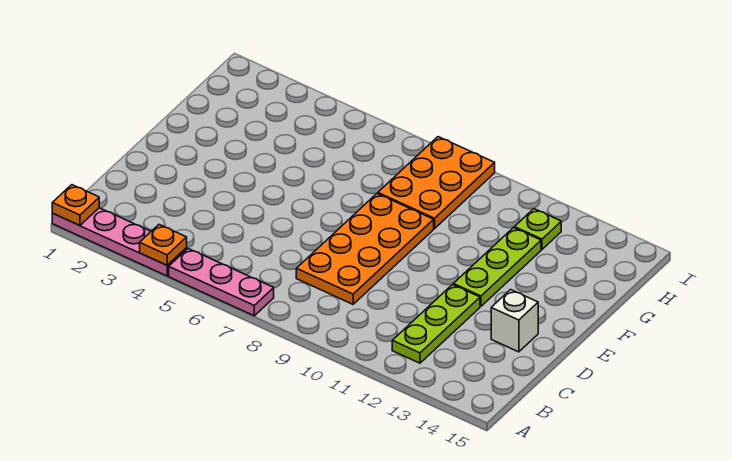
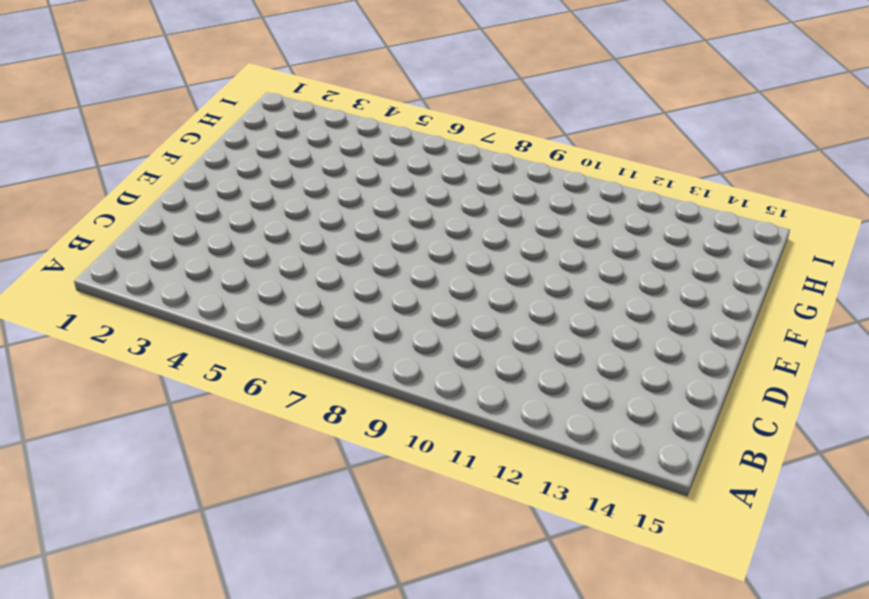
none -> pink plate A1:A4 level 1
none -> pink plate A5:A7 level 1

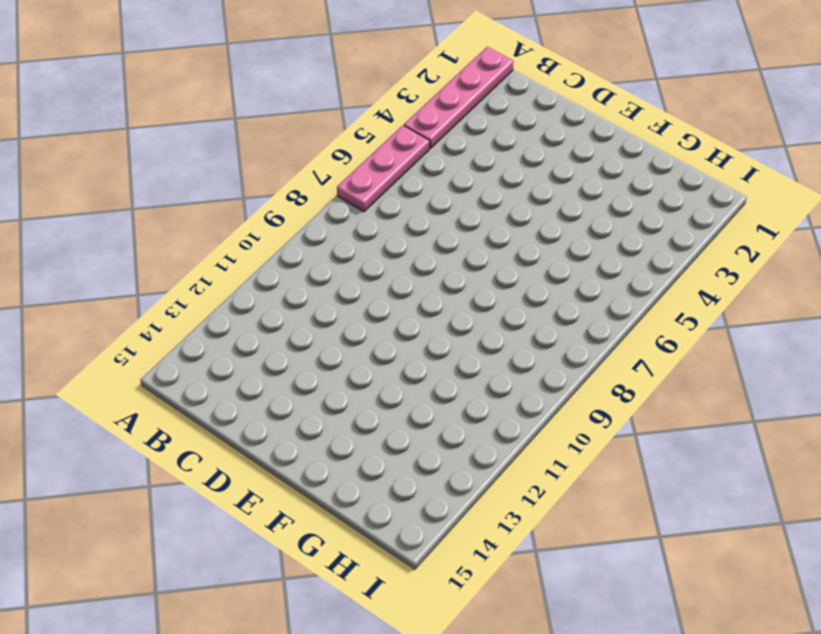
none -> lime plate B12:D12 level 1
none -> orange plate C8:F9 level 1

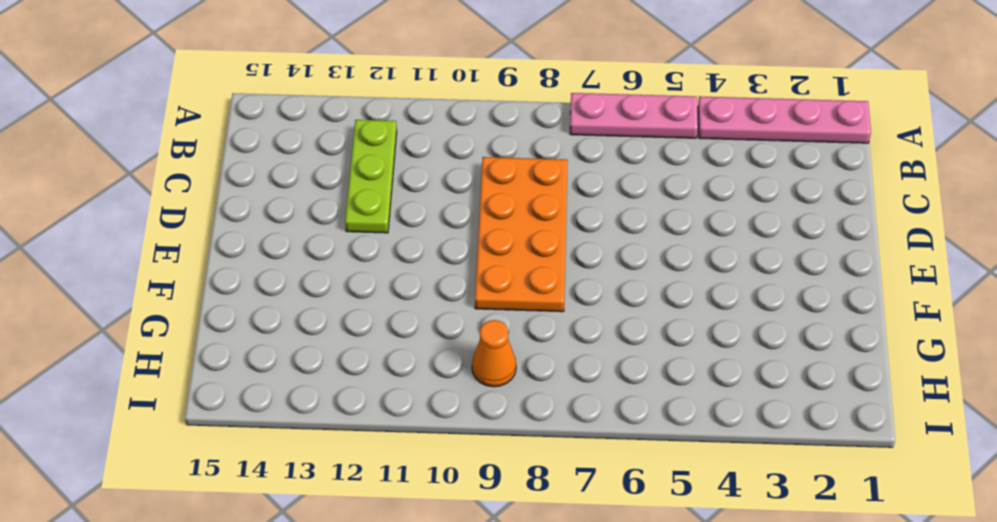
orange cone H9 level 1 -> orange plate G8:I9 level 1
none -> white brick D14 level 1
none -> lime plate E12:G12 level 1

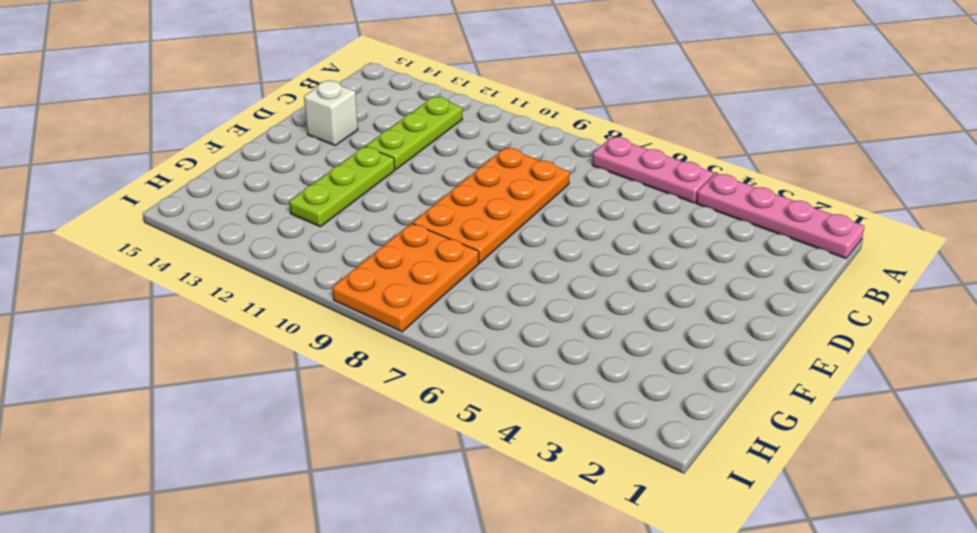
none -> lime plate H12 level 1
none -> orange plate A1 level 2

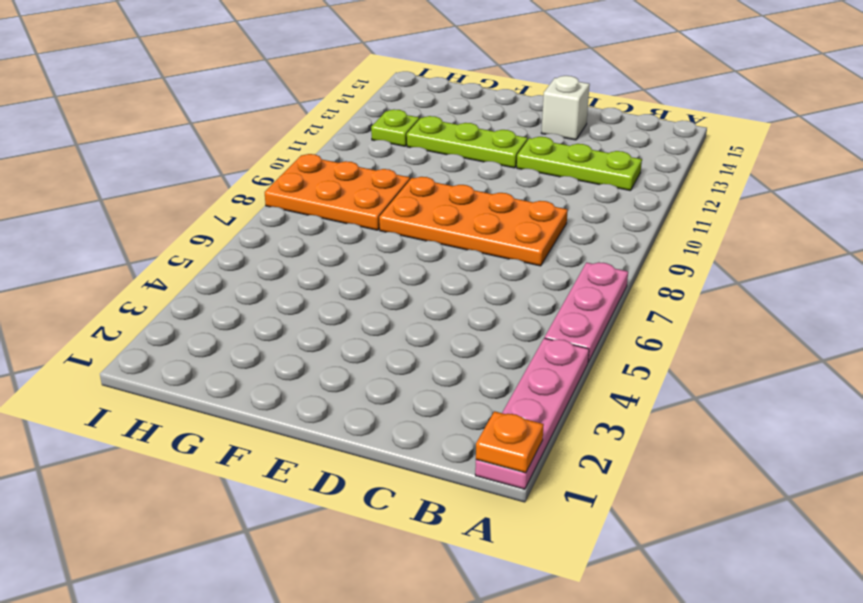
none -> orange plate A4 level 2

